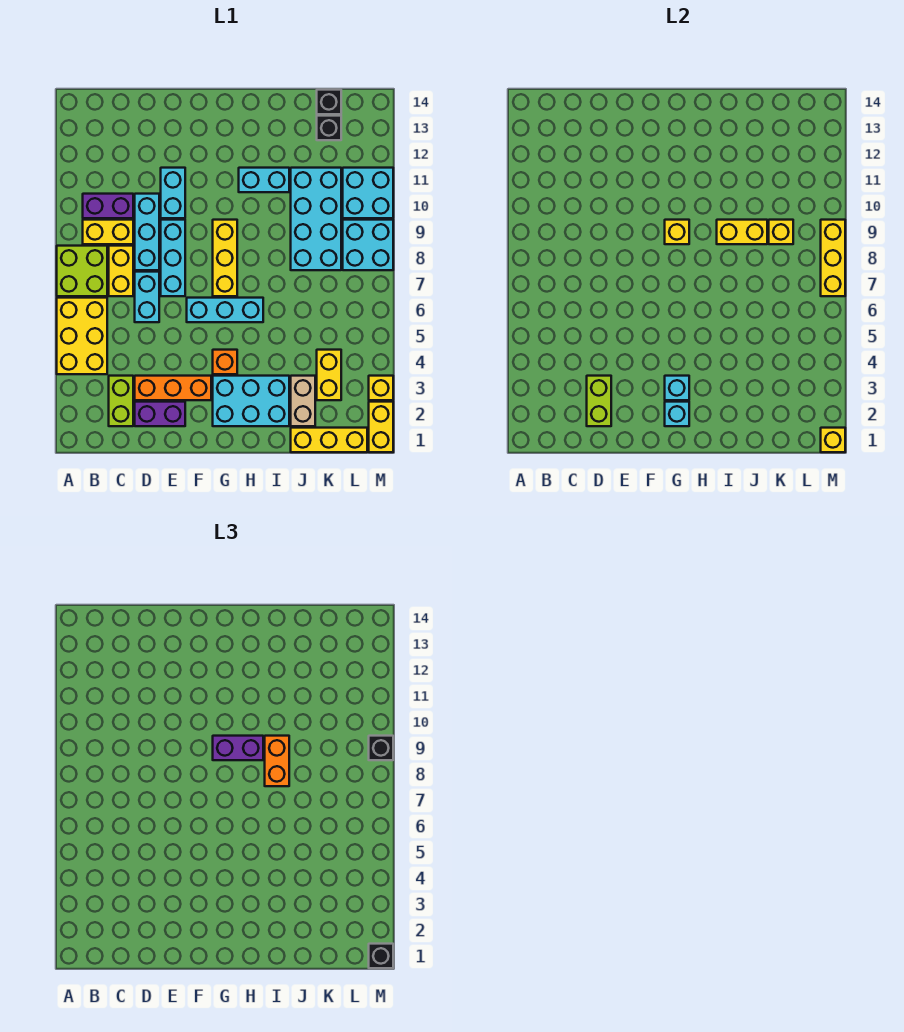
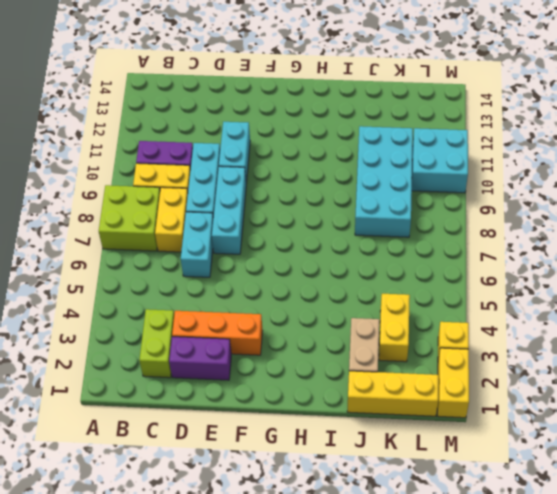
none -> yellow brick A4:B6 level 1
none -> cyan brick F6:H6 level 1
none -> cyan brick G2:I3 level 1
none -> orange brick G4 level 1

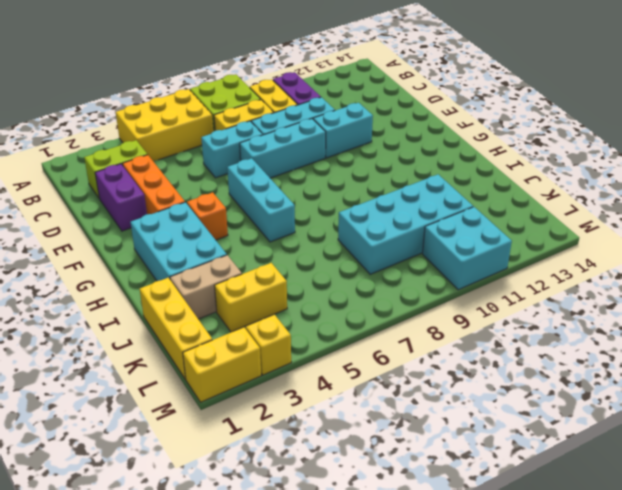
none -> yellow brick G7:G9 level 1
none -> cyan brick H11:I11 level 1
none -> black brick K13 level 1
none -> black brick K14 level 1

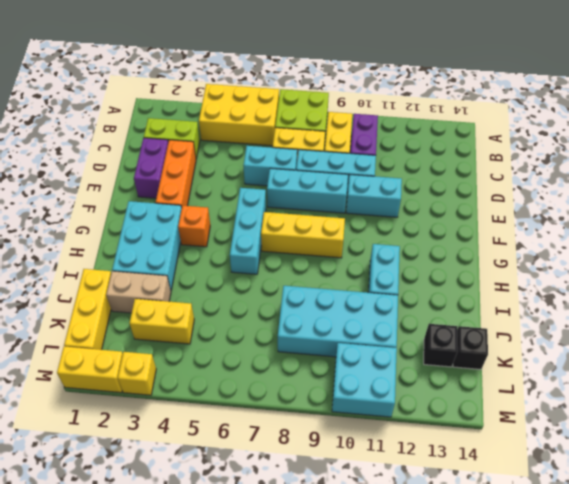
none -> cyan brick L8:M9 level 1
none -> lime brick D2:D3 level 2
none -> cyan brick G2 level 2
none -> cyan brick G3 level 2

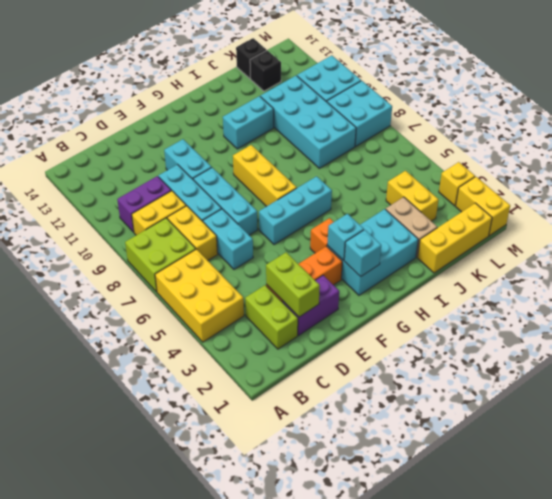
none -> yellow brick G9 level 2
none -> yellow brick I9:J9 level 2
none -> yellow brick K9 level 2
none -> yellow brick M1 level 2

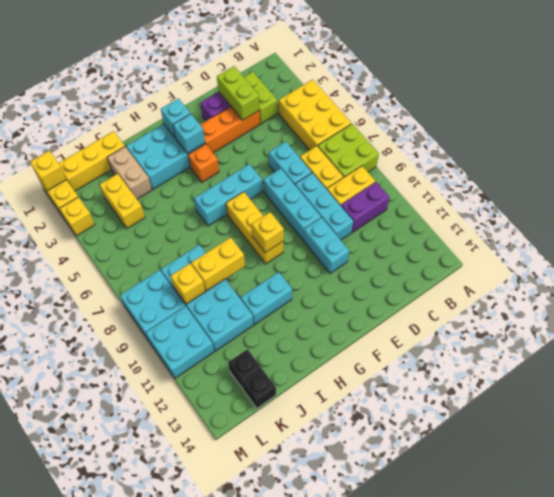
none -> yellow brick M7:M9 level 2
none -> purple brick G9:H9 level 3
none -> orange brick I8:I9 level 3
none -> black brick M1 level 3

